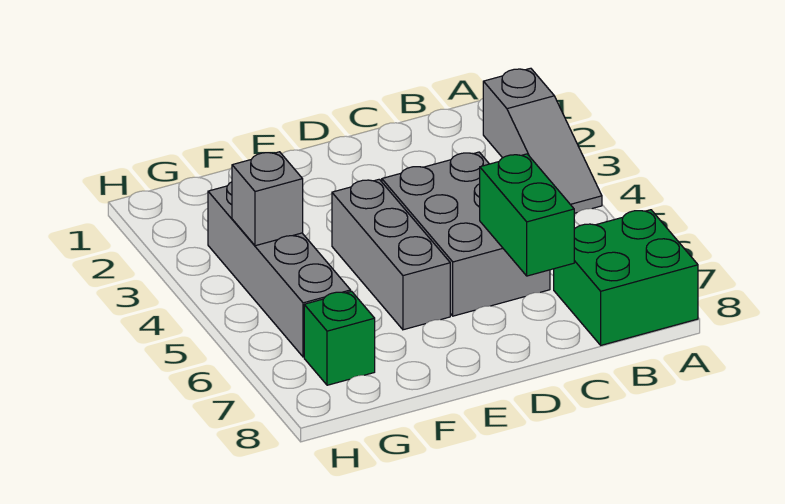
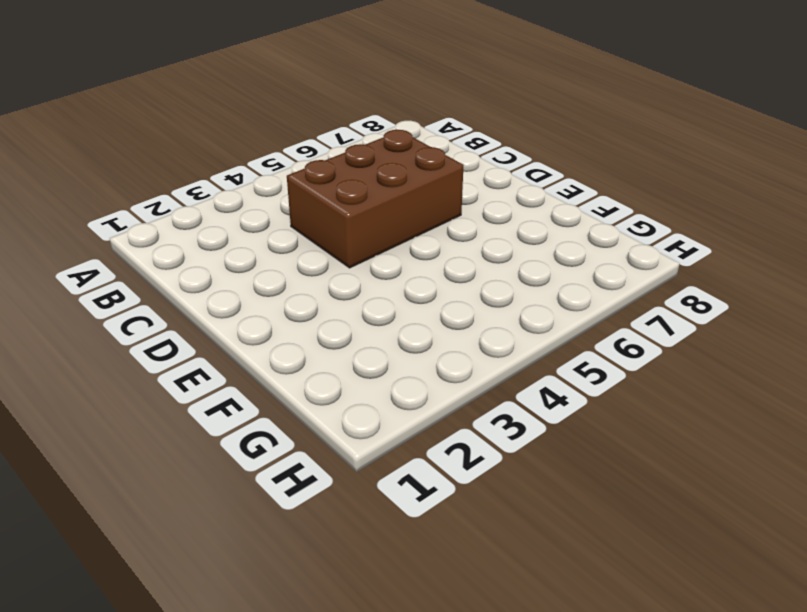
brown brick C4:D6 level 1 -> grey brick C4:D6 level 1
none -> grey slope A2:A4 level 1 top 2
none -> green brick A7:B8 level 1

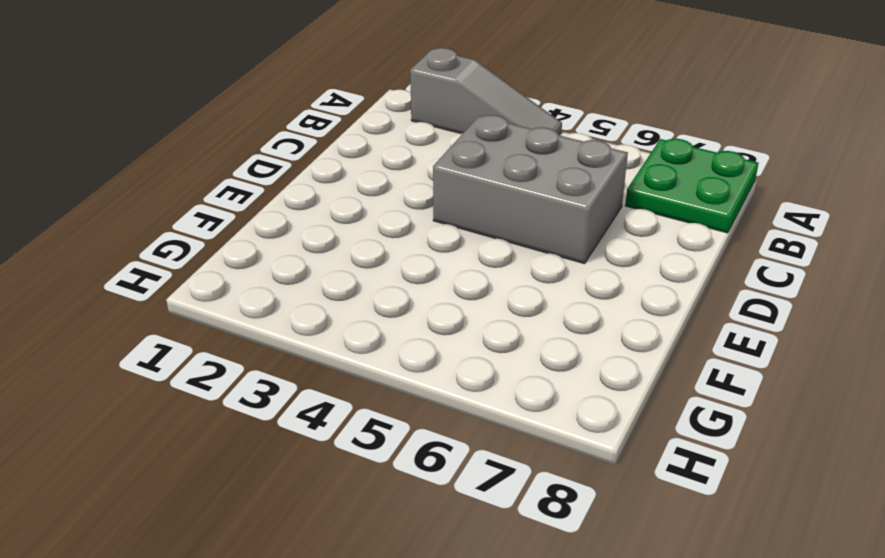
green plate A7:B8 level 1 -> green brick A7:B8 level 1
none -> grey brick E4:E6 level 1
none -> grey brick G3:G6 level 1

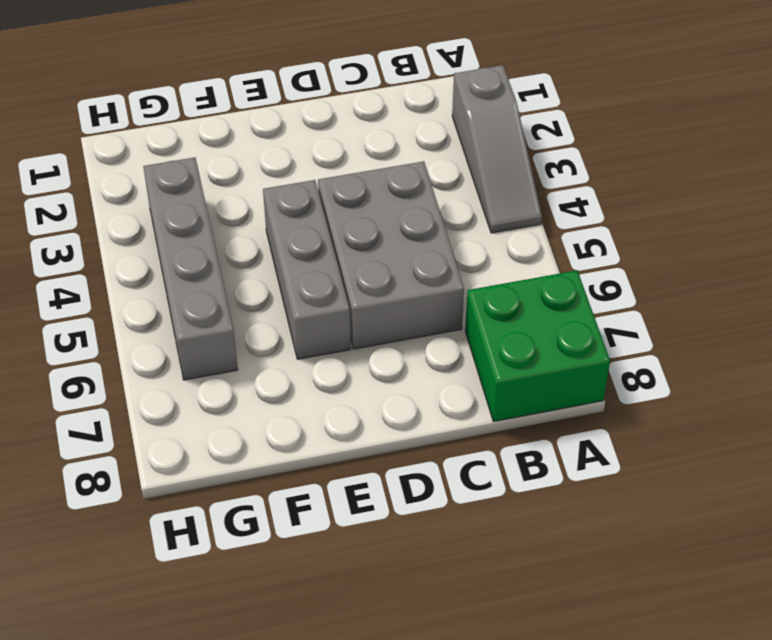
none -> green brick G7 level 1
none -> green brick C6:C7 level 2

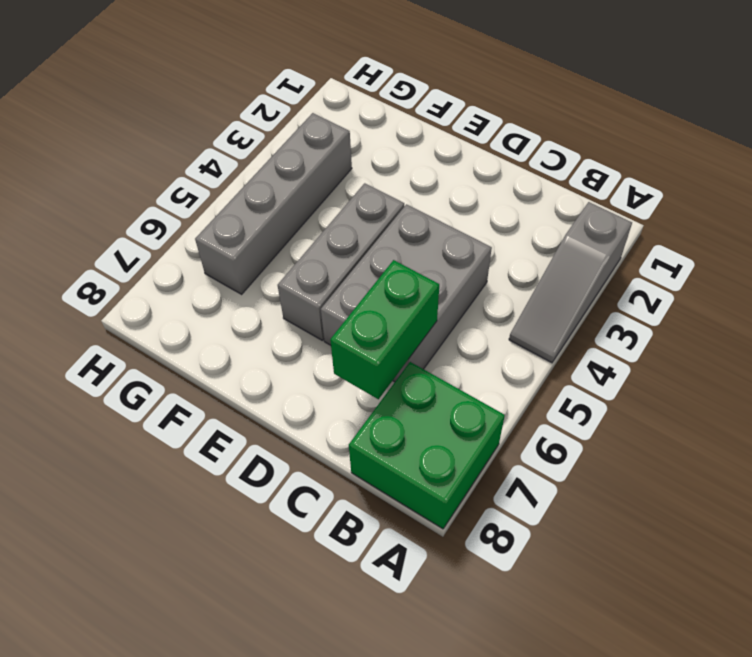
none -> green brick G7 level 1
none -> grey brick G4 level 2

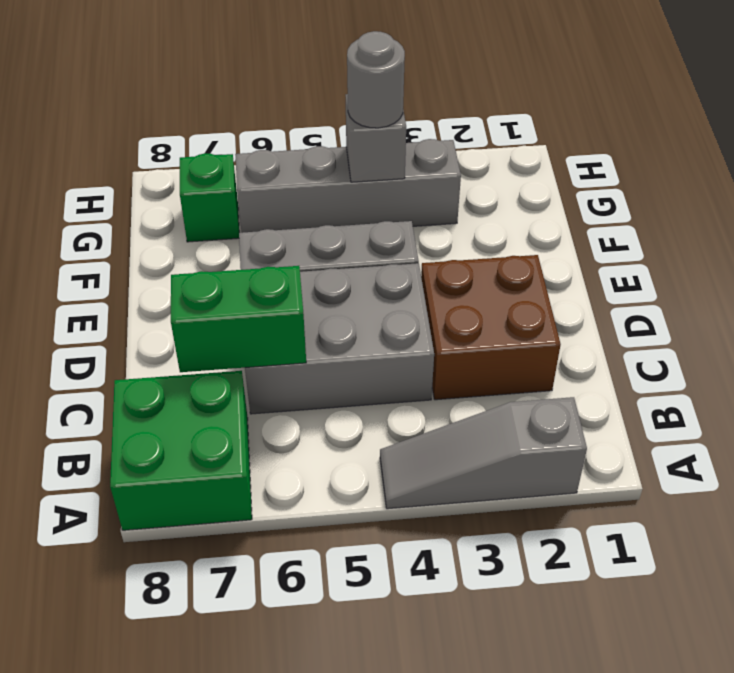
brown brick C2:D3 level 1 -> none
grey round brick G4 level 3 -> none

